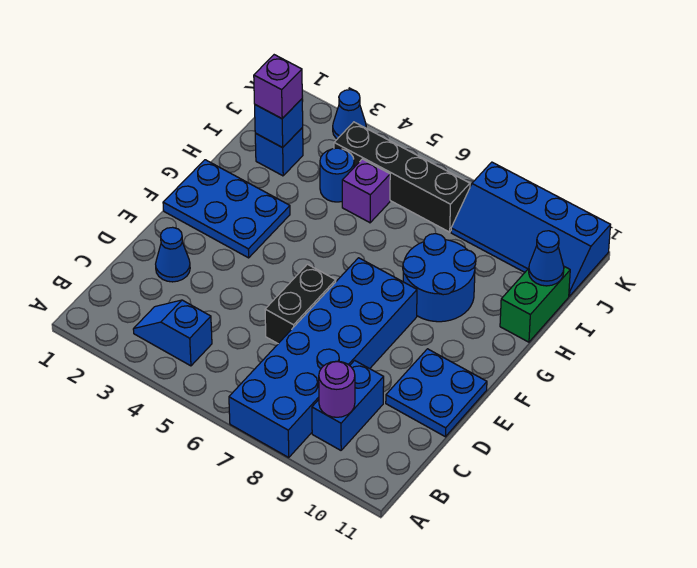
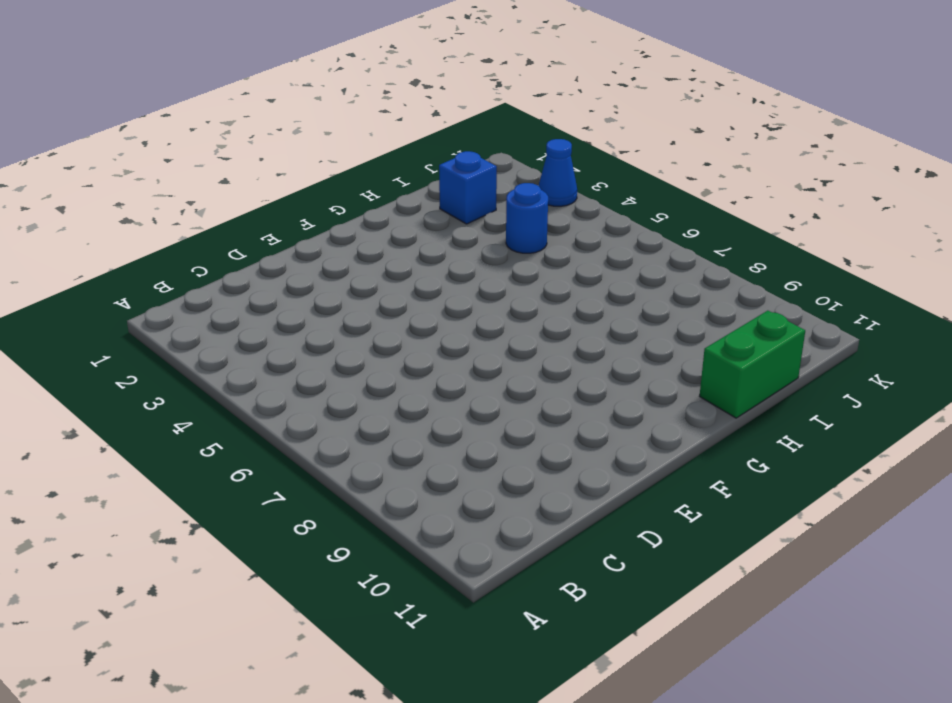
none -> blue brick A7:F8 level 1
none -> blue slope B3:B4 level 1 top 4
none -> blue brick B9:C9 level 1

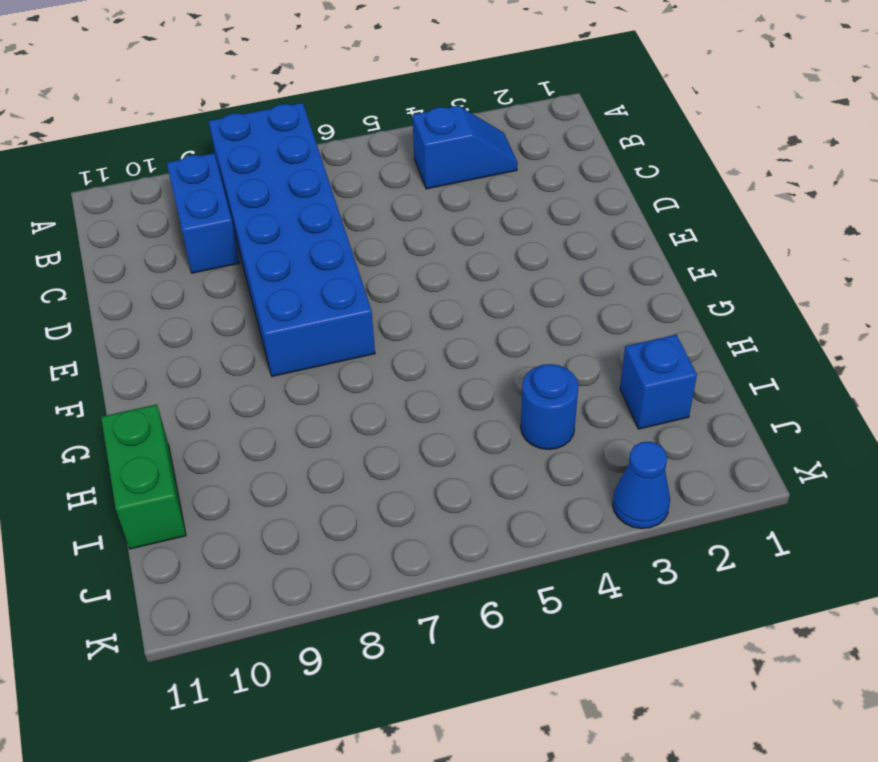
none -> blue cone D2 level 1
none -> black brick D6:E6 level 1
none -> blue plate D10:E11 level 1

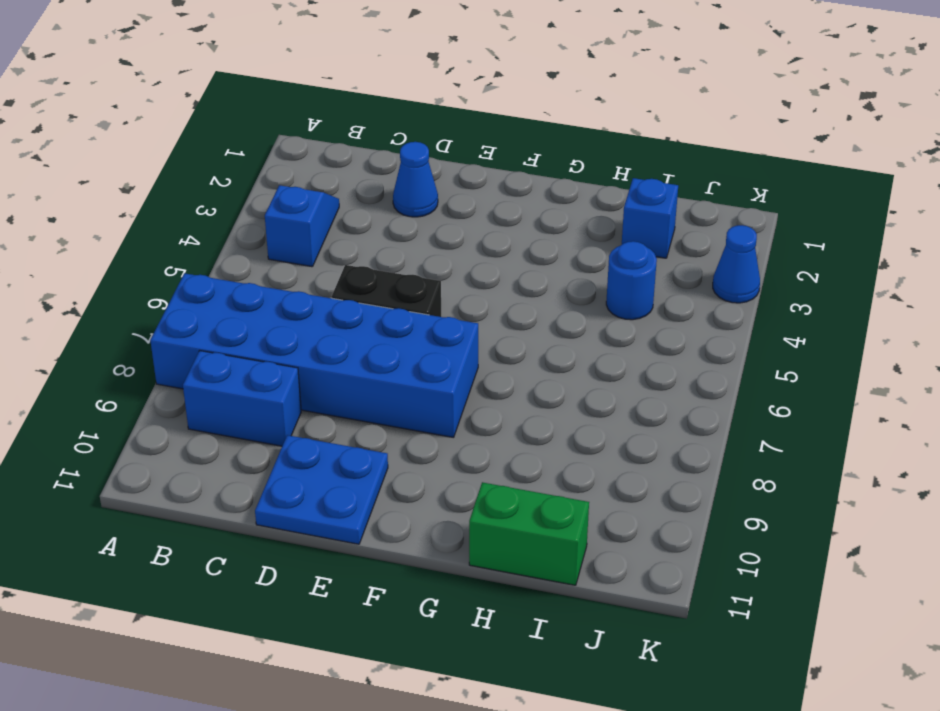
none -> blue plate F1:G3 level 1
none -> blue round brick G8:H9 level 1
none -> purple brick I5 level 1

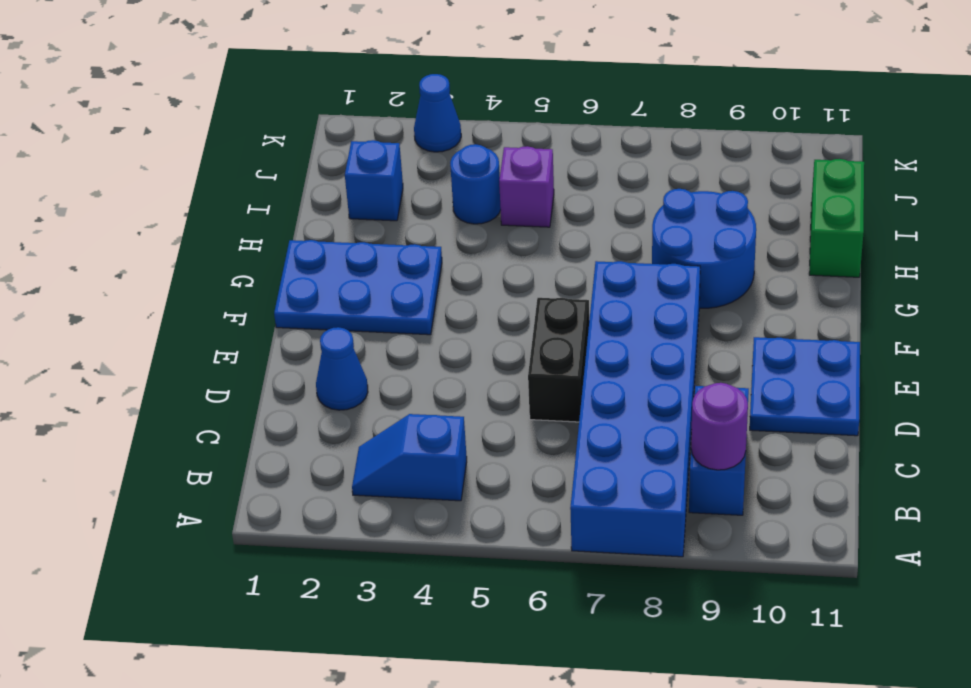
none -> black brick J4:J7 level 1
none -> blue slope J8:K11 level 1 top K
none -> blue brick I2 level 2

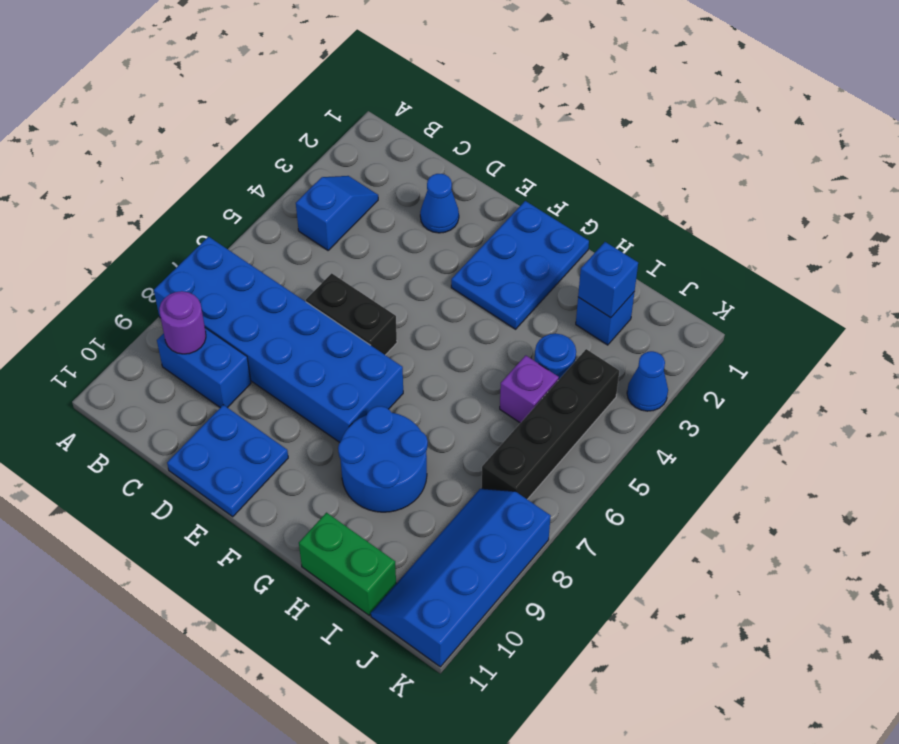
none -> blue cone I11 level 2
none -> purple brick I2 level 3

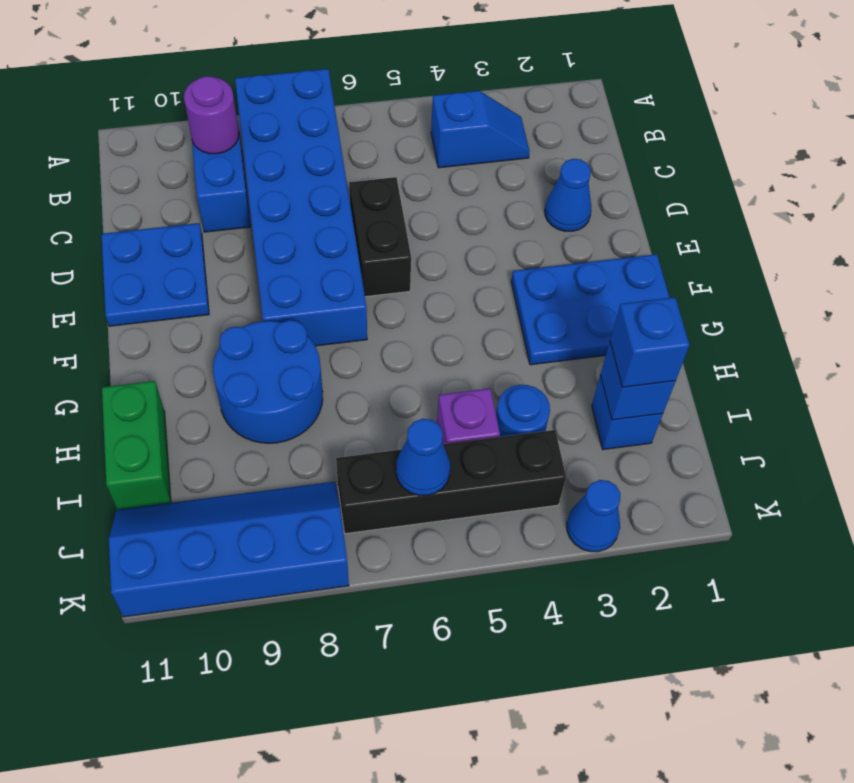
blue brick I2 level 3 -> purple brick I2 level 3
blue cone J6 level 2 -> blue cone I11 level 2

